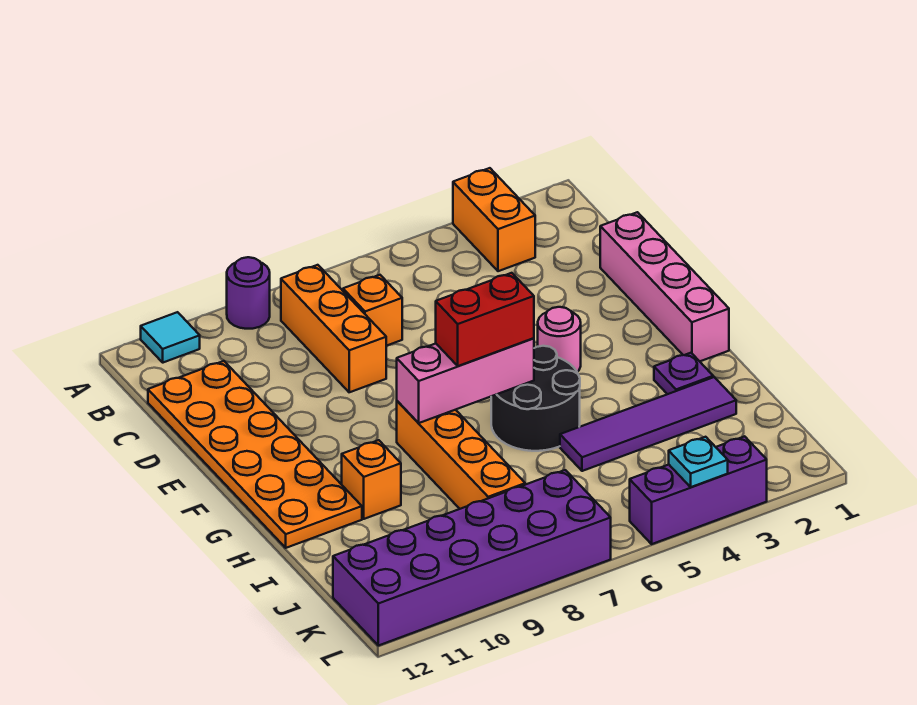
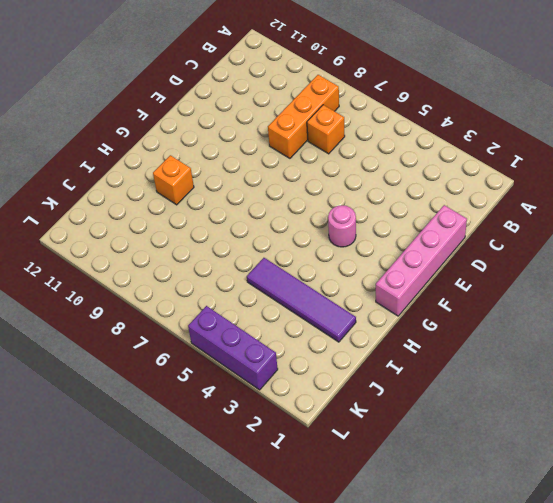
none -> orange brick A3:B3 level 1
none -> purple round brick A9 level 1
none -> cyan tile A11 level 1

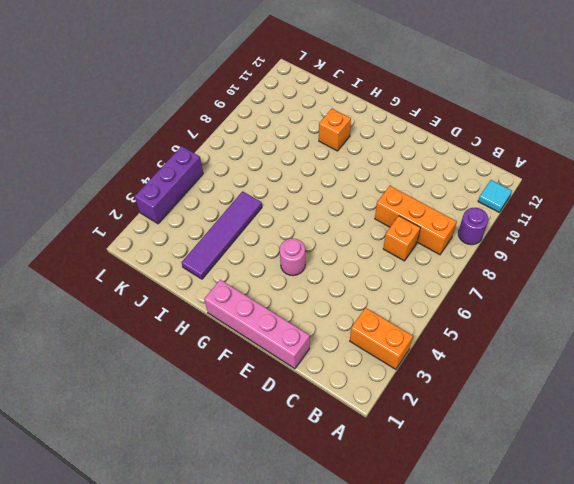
none -> orange plate C11:H12 level 1
none -> black round brick G5:H6 level 1
none -> orange brick G8:J8 level 1

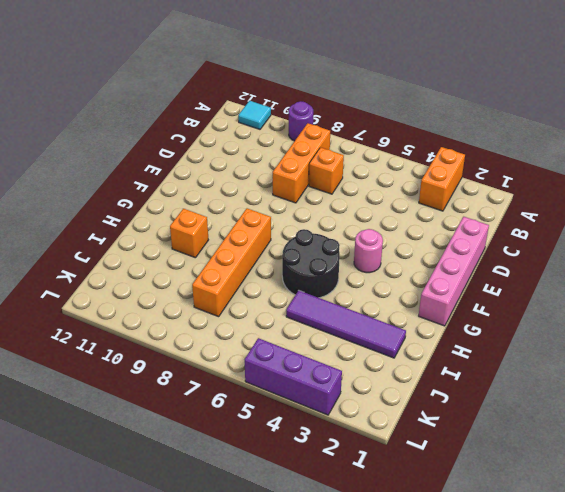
none -> orange plate C11:H12 level 1
none -> purple plate H2 level 1
none -> purple brick K7:L12 level 1

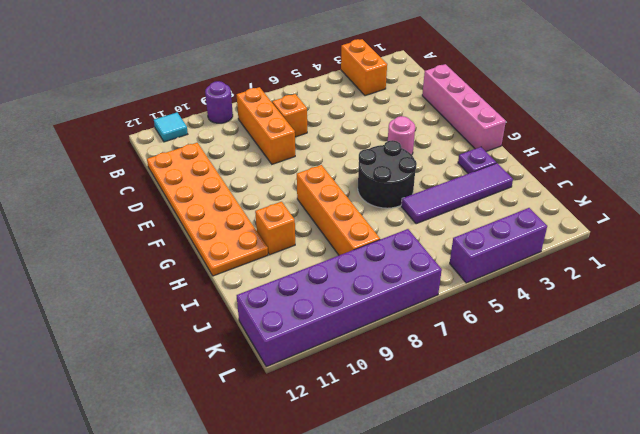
none -> pink brick G6:G8 level 2
none -> cyan plate L4 level 2
none -> red brick G6:G7 level 3

